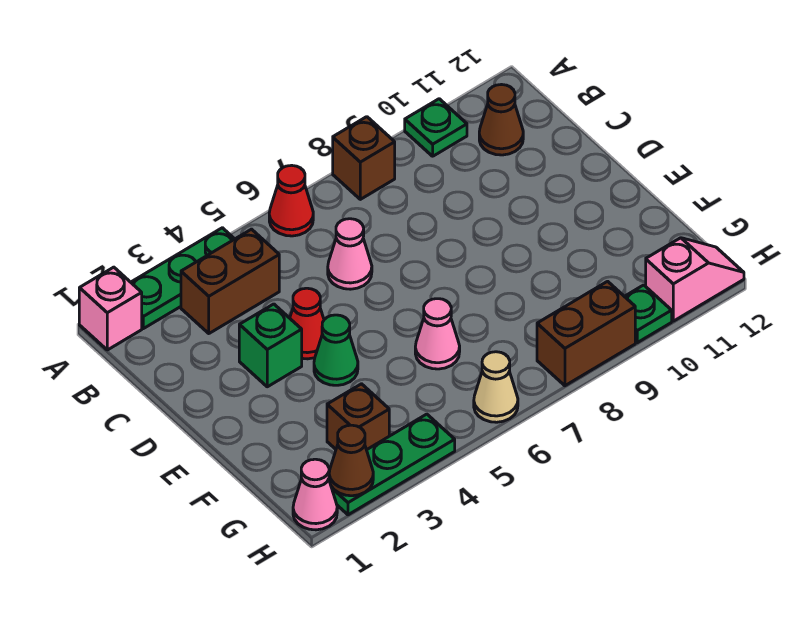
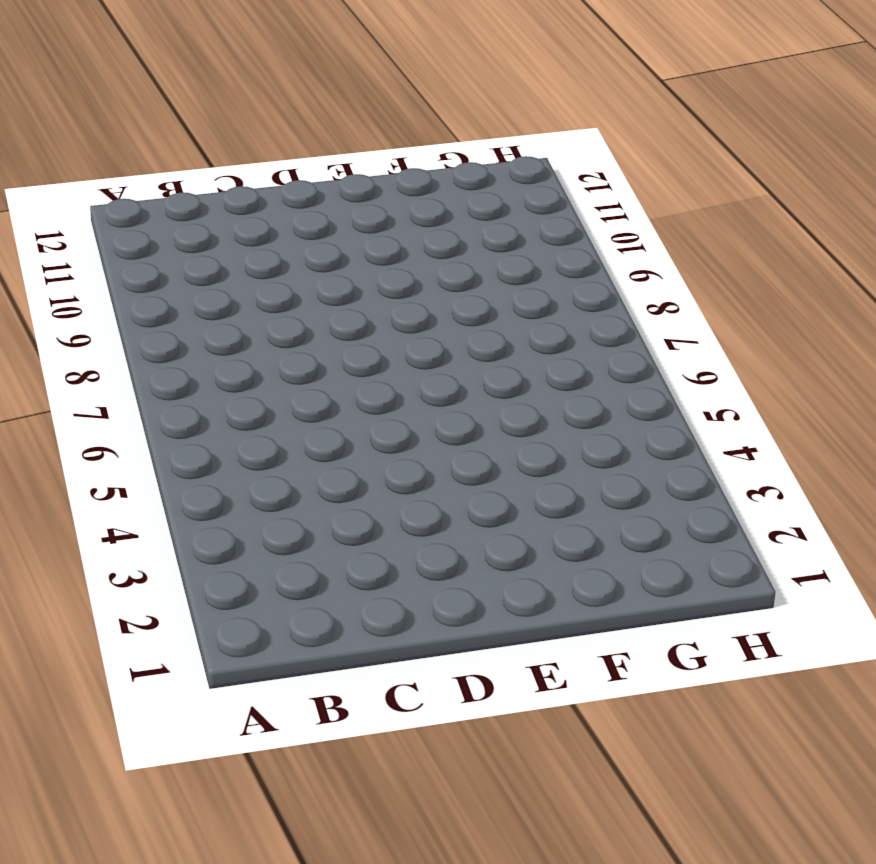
none -> pink brick A1 level 1
none -> green plate A2:A4 level 1
none -> red cone A6 level 1

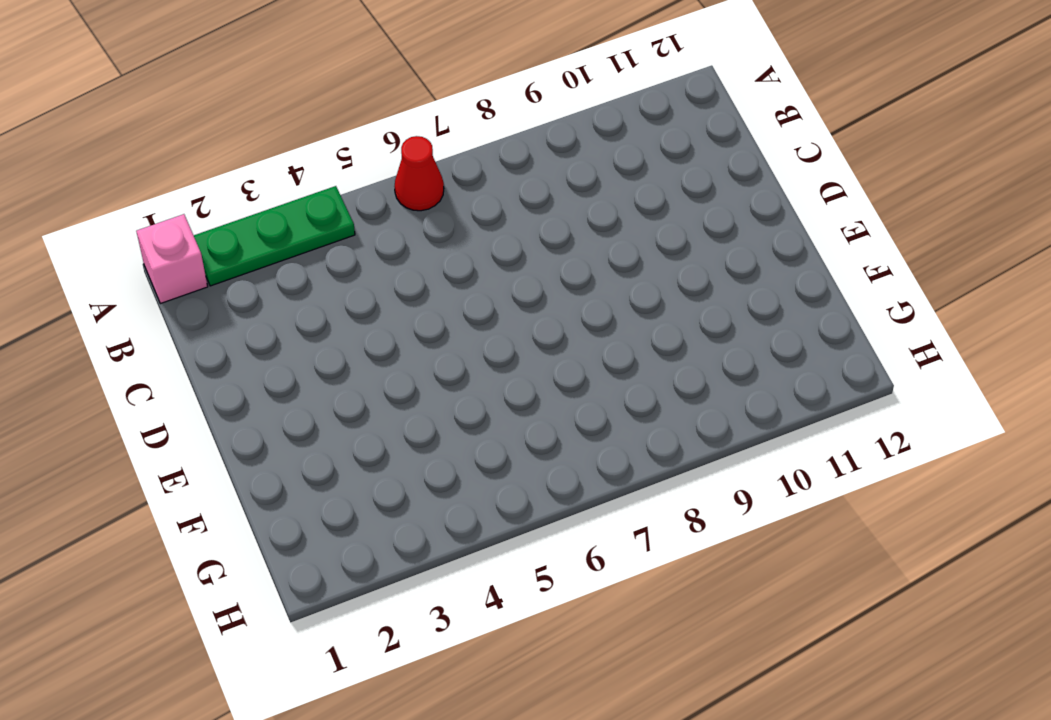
none -> brown brick A8 level 1
none -> green plate A10 level 1
none -> brown brick B3:B4 level 1

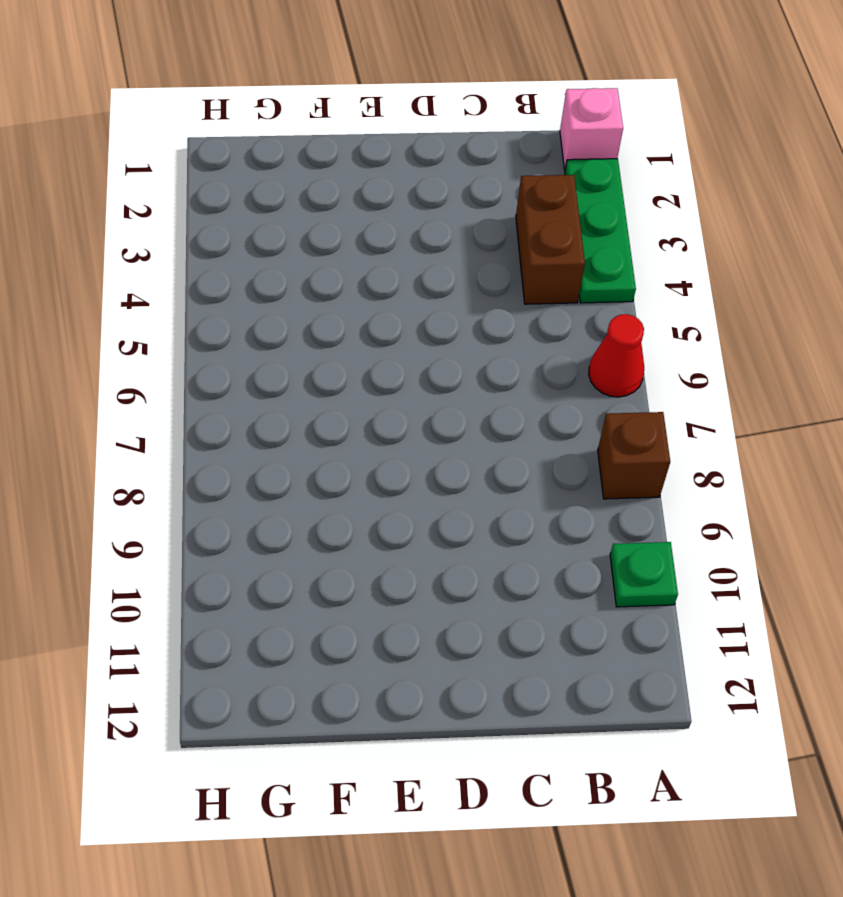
none -> brown cone B11 level 1
none -> pink cone C6 level 1
none -> green brick D3 level 1

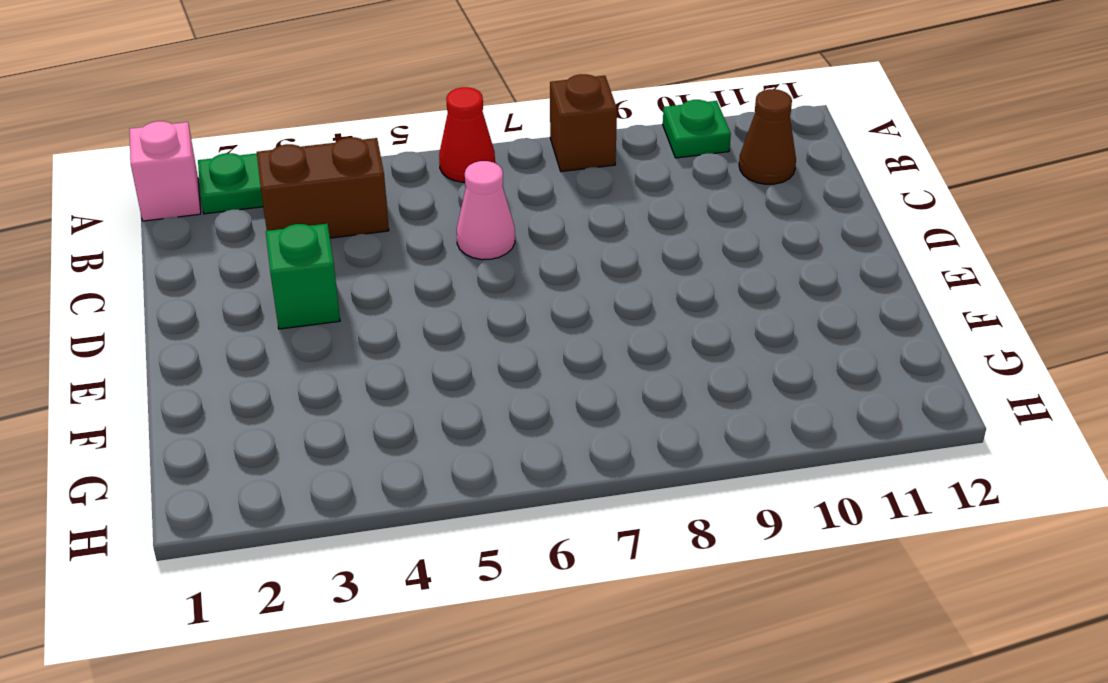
none -> red cone D4 level 1
none -> green cone E4 level 1
none -> pink cone F6 level 1

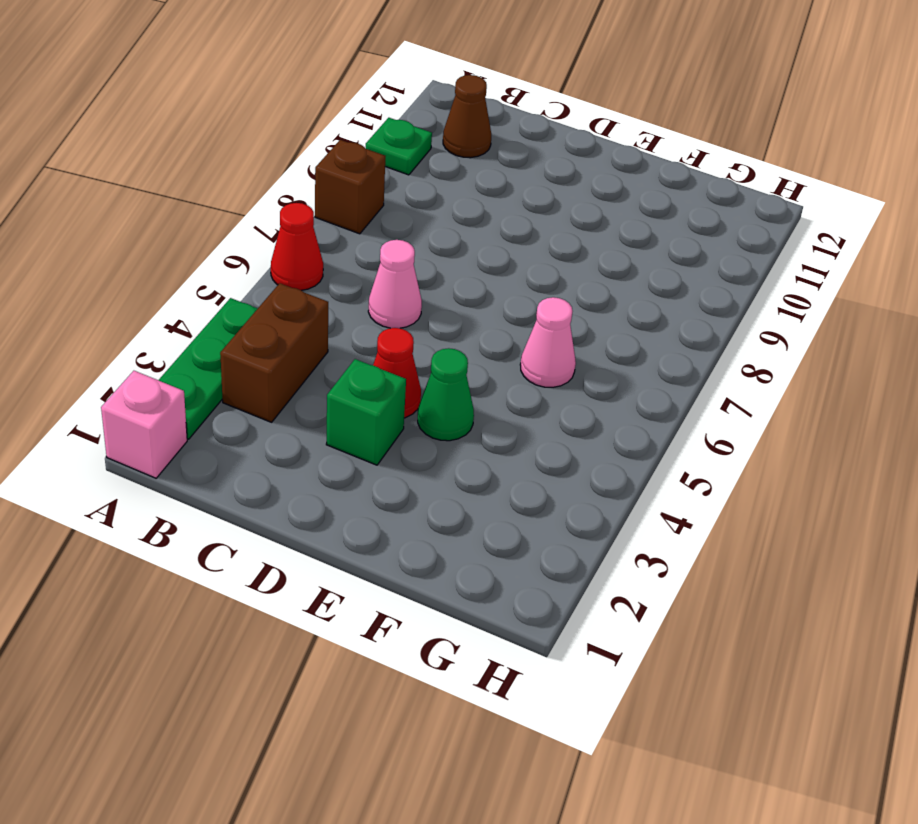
none -> brown brick G3 level 1
none -> pink cone H1 level 1
none -> green plate H2:H4 level 1

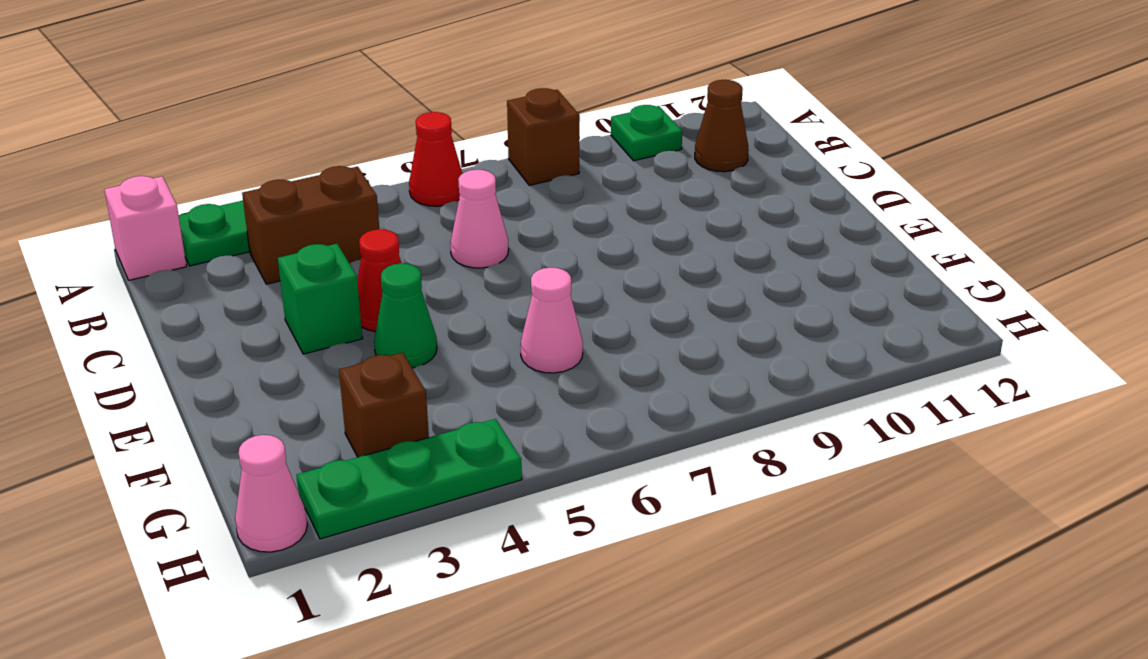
none -> tan cone H6 level 1
none -> brown brick H8:H9 level 1
none -> green plate H10 level 1

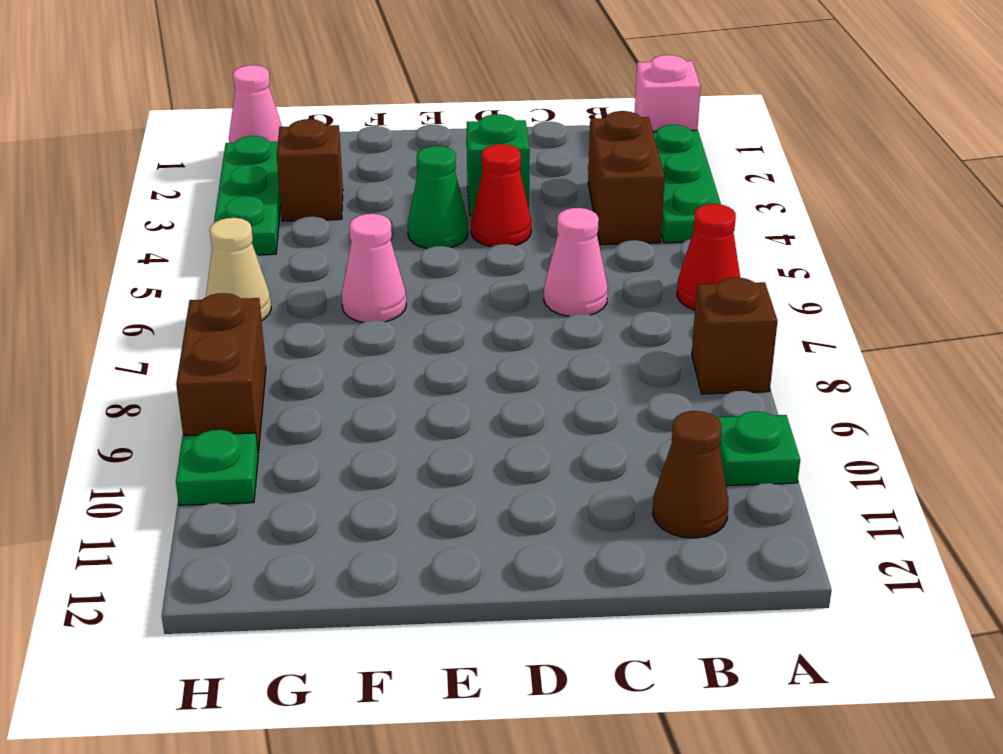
none -> pink slope H11:H12 level 1 top 11
none -> brown cone H2 level 2

